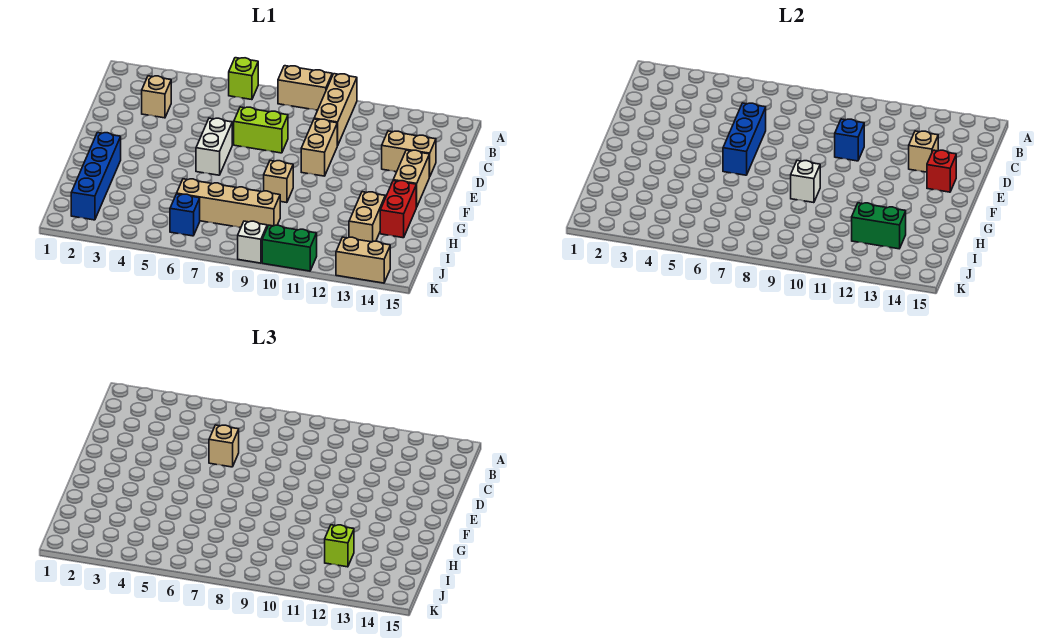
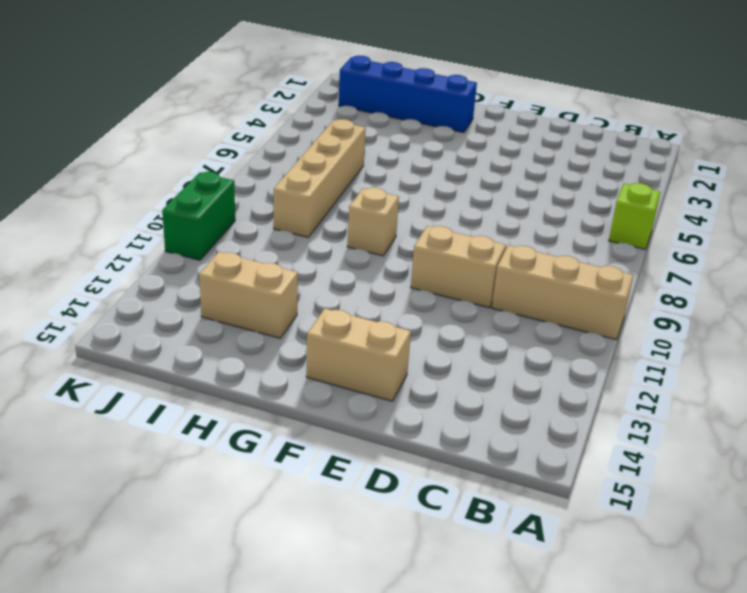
none -> tan brick A8:A9 level 1
none -> tan brick C3 level 1
none -> lime brick D7:D8 level 1

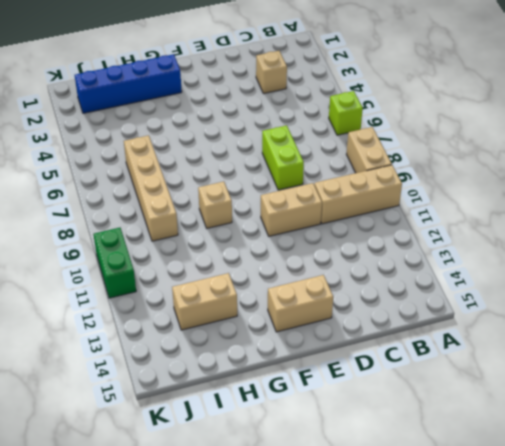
none -> tan brick D13:D14 level 1
none -> white brick E6:F6 level 1
none -> red brick G14:H14 level 1

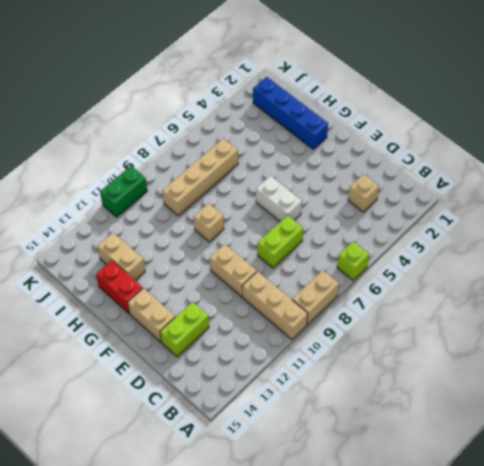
lime brick D13:D14 level 1 -> tan brick D13:D14 level 1
none -> blue brick J6 level 1
none -> white brick K9 level 1
none -> tan brick K13:K14 level 1

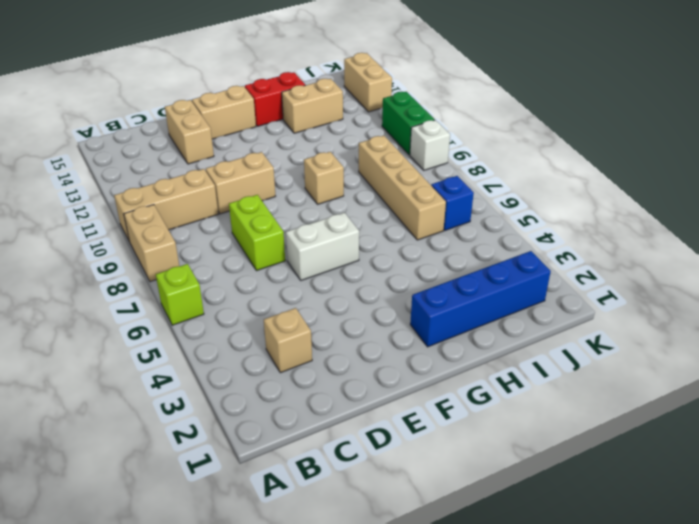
none -> blue brick D6:F6 level 2
none -> blue brick D10 level 2
none -> tan brick D13 level 2

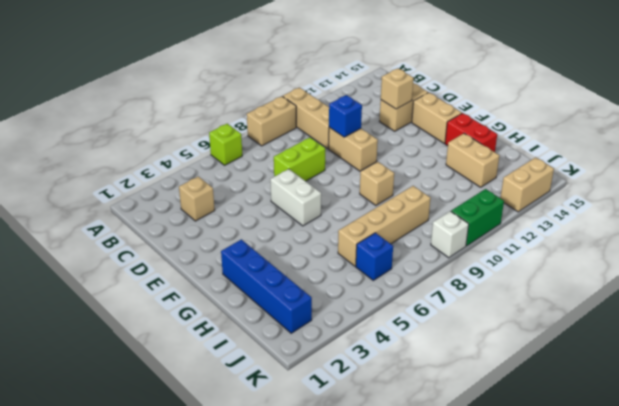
none -> blue brick D6:F6 level 2
none -> red brick E14 level 2
none -> white brick G9 level 2

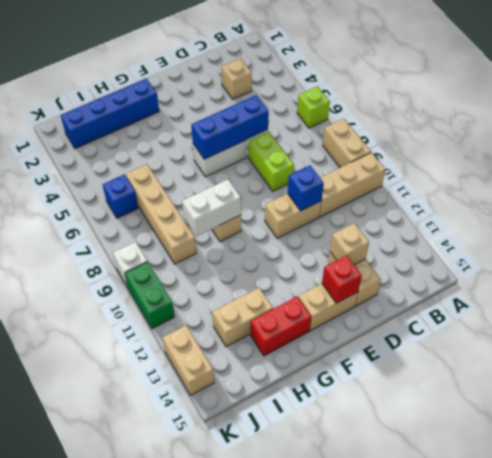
white brick G9:H9 level 2 -> white brick G9 level 2
none -> green brick I12:I13 level 2
none -> tan brick D6 level 3
none -> lime brick I12 level 3

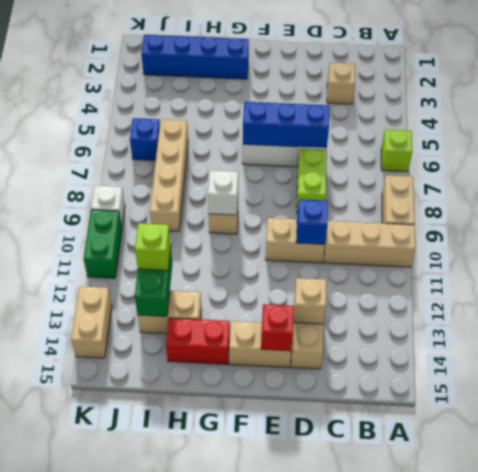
none -> tan brick D6 level 3

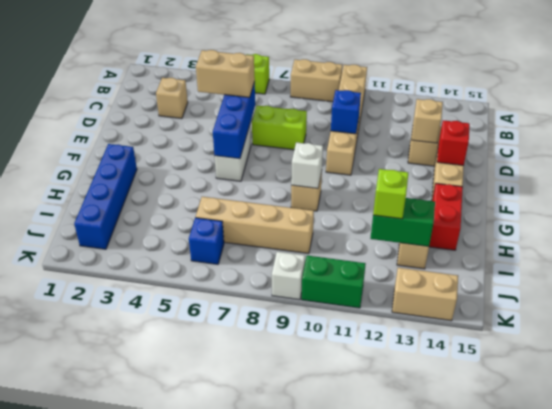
tan brick D5:D6 level 3 -> tan brick D6 level 3

